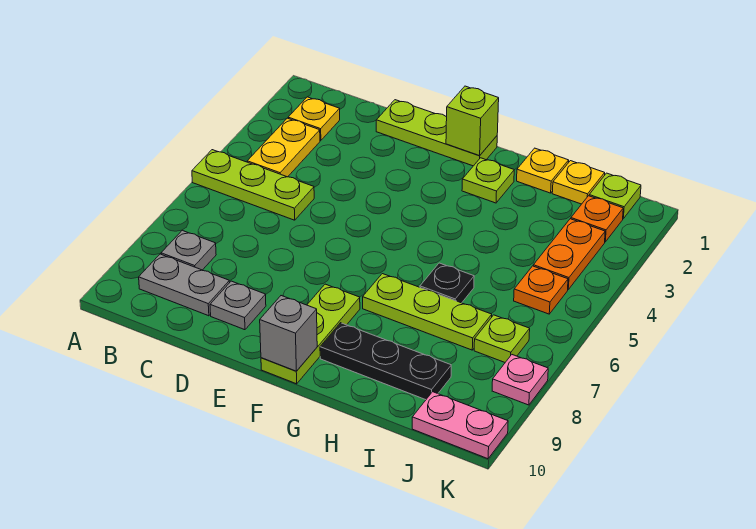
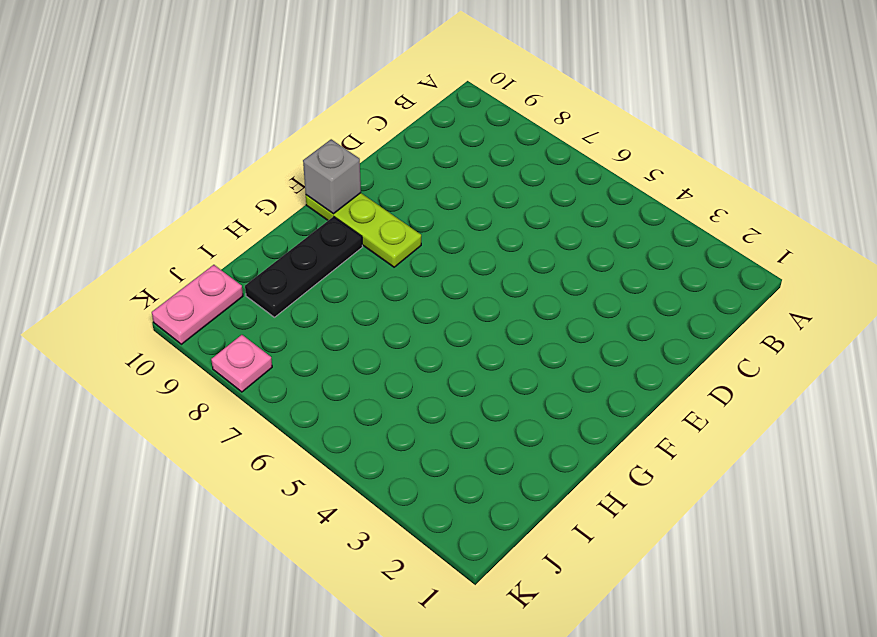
none -> lime plate A5:C5 level 1
none -> yellow plate B2 level 1
none -> yellow plate B3:B4 level 1

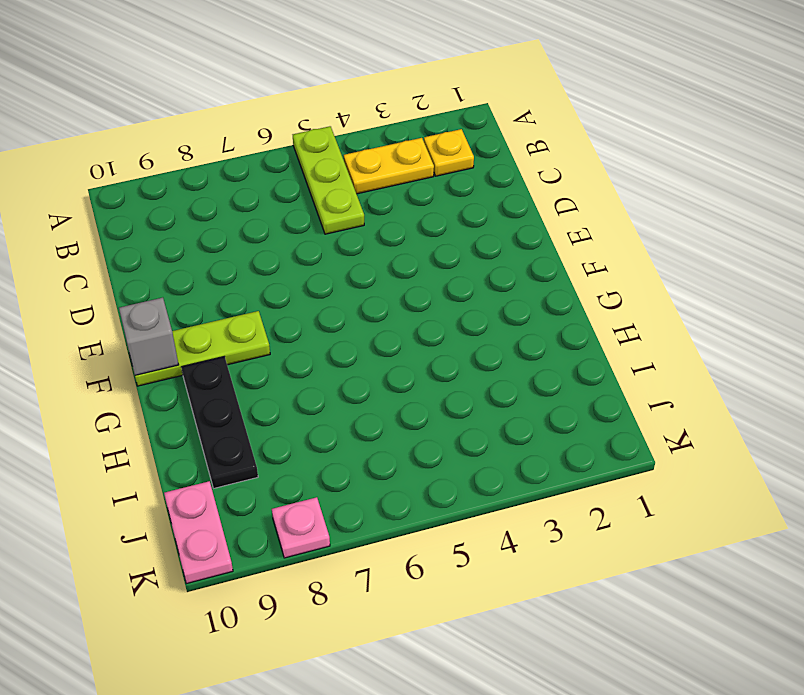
none -> grey plate B8 level 1
none -> grey plate B9:C9 level 1
none -> lime plate D1:F1 level 1

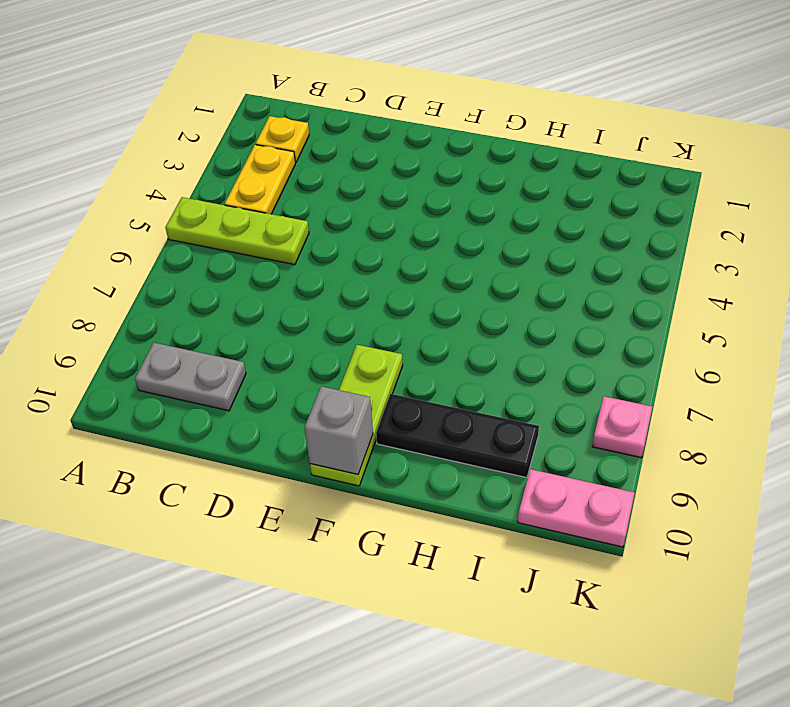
none -> grey plate B8 level 1
none -> lime plate D1:F1 level 1
none -> grey plate D9 level 1

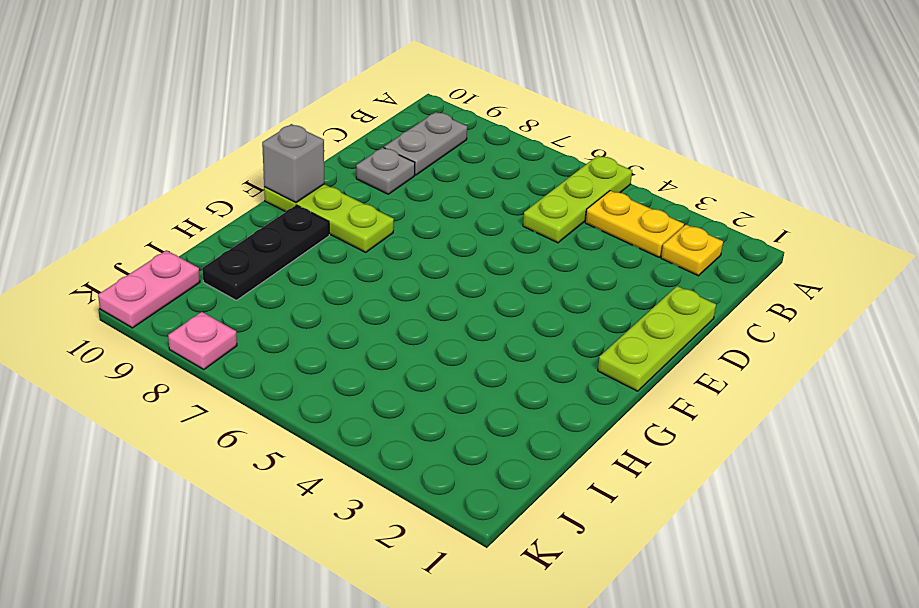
none -> grey plate B8 level 1
none -> lime plate G2 level 1
none -> lime plate G7:I7 level 1

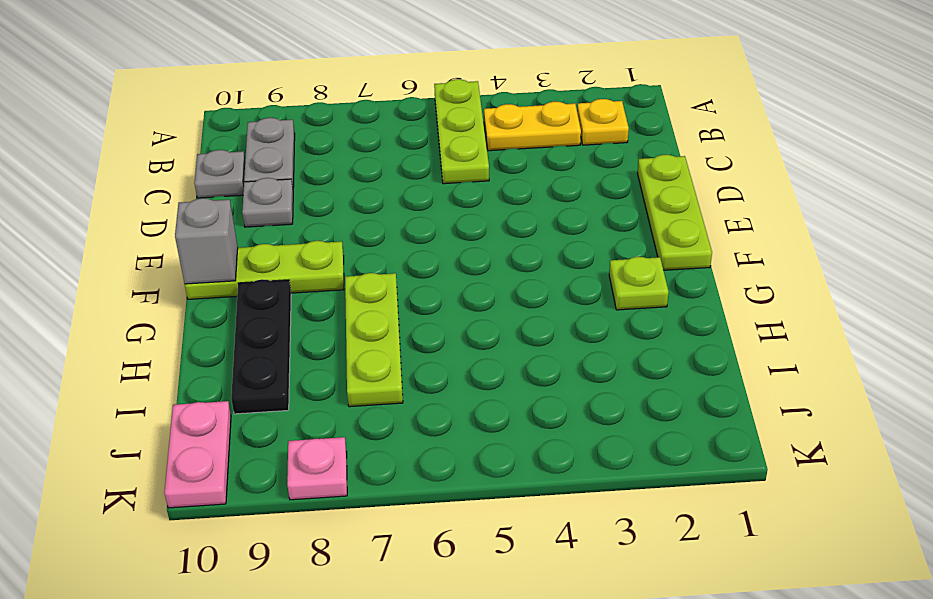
grey plate C10 level 1 -> grey plate B8 level 1
none -> yellow plate H1 level 1
none -> black plate H6 level 1
none -> yellow plate I1 level 1

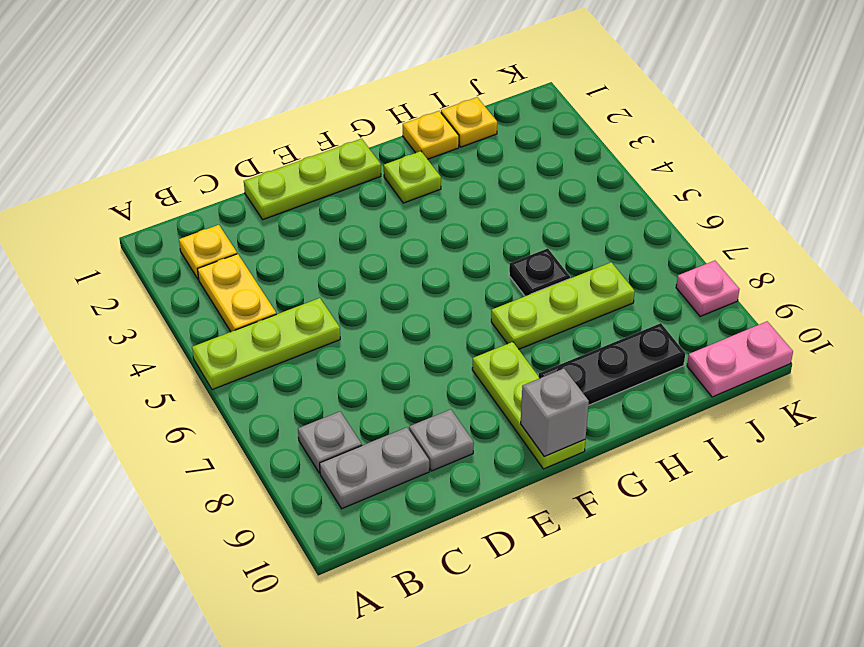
none -> lime plate J1 level 1
none -> orange plate J2 level 1
none -> orange plate J3:J4 level 1

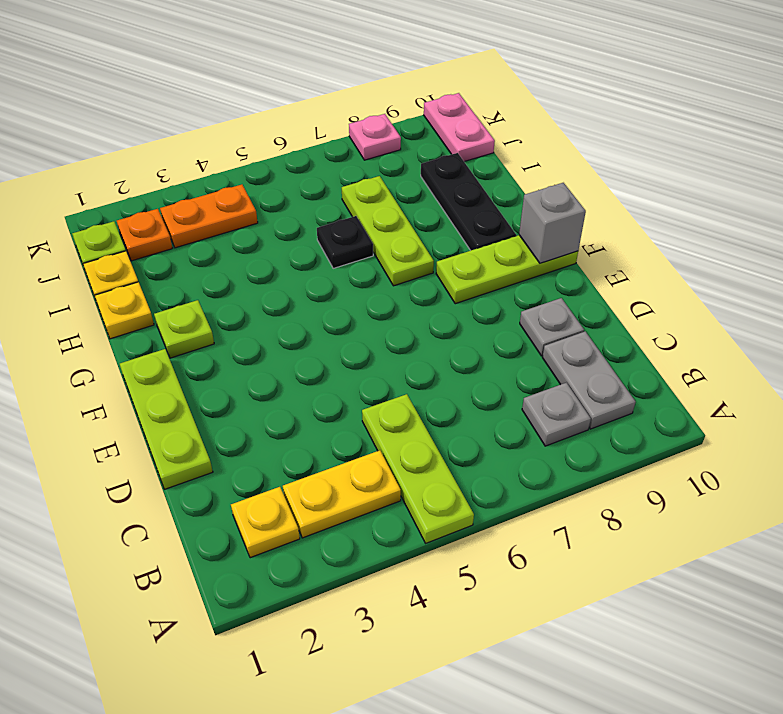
none -> orange plate J5 level 1
none -> lime plate J7 level 1
none -> lime brick F1 level 2

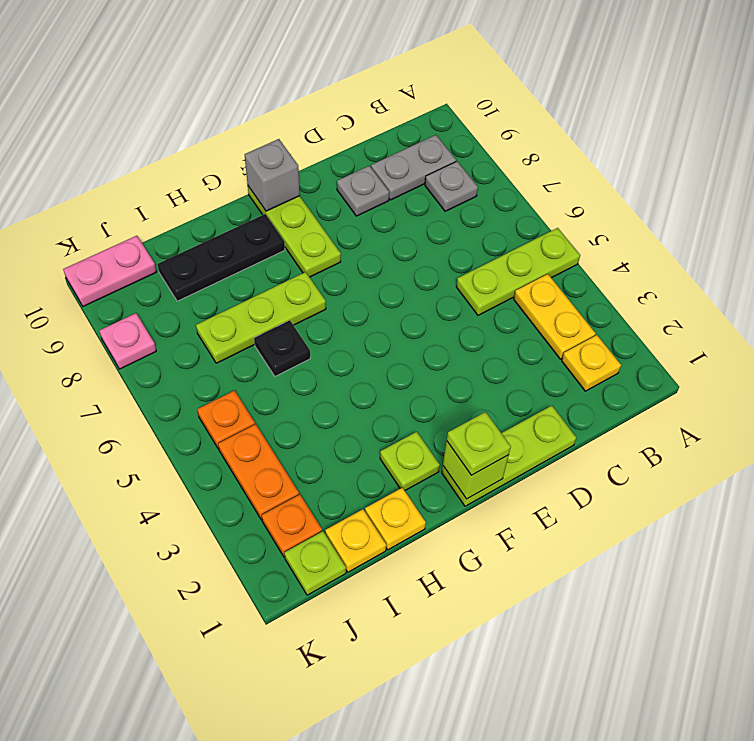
lime plate F1 level 3 -> lime plate J7 level 1

